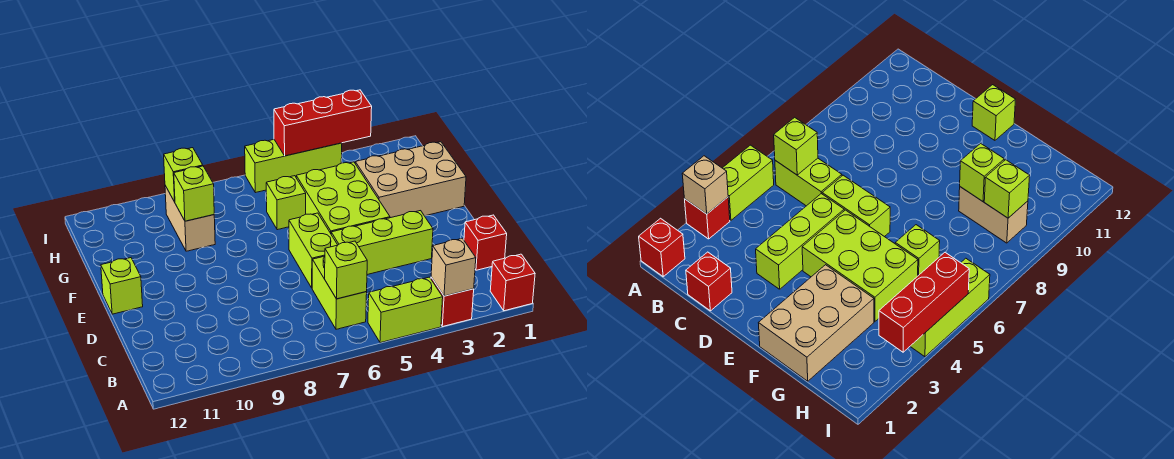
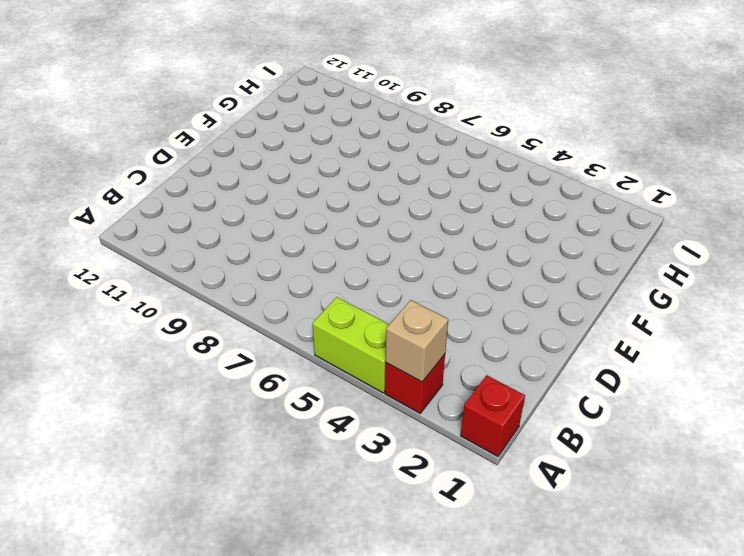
none -> lime brick B6:C6 level 1
none -> red brick C1 level 1
none -> lime brick D3:D5 level 1

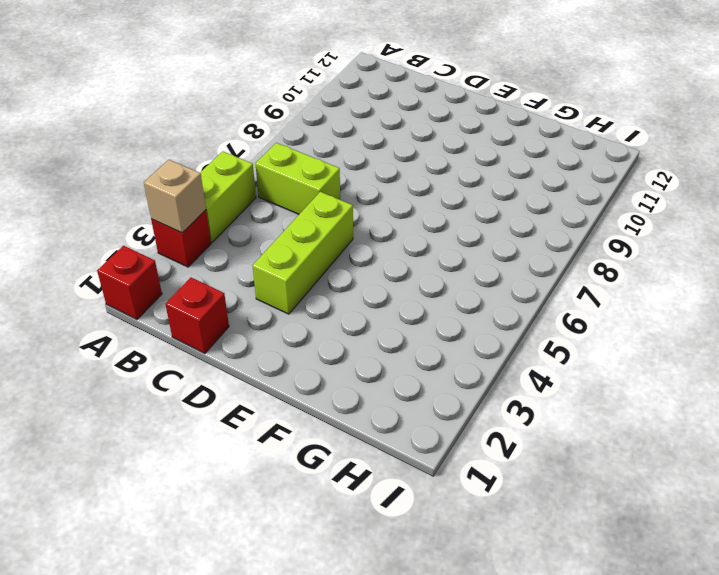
none -> lime brick D6:E6 level 1
none -> lime brick E4:G5 level 1
none -> lime brick E12 level 1

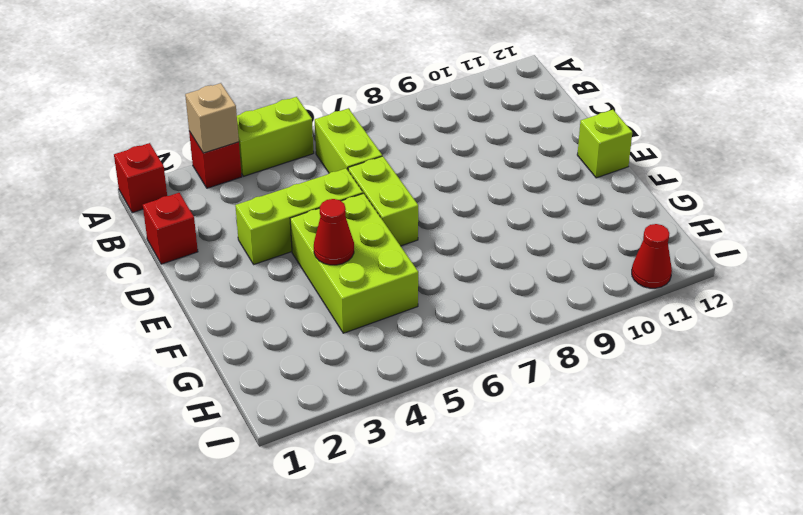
red cone F4 level 2 -> none
red cone I11 level 1 -> none
none -> tan brick F1:G3 level 1
none -> lime brick G6 level 1
none -> tan brick G9:H9 level 1

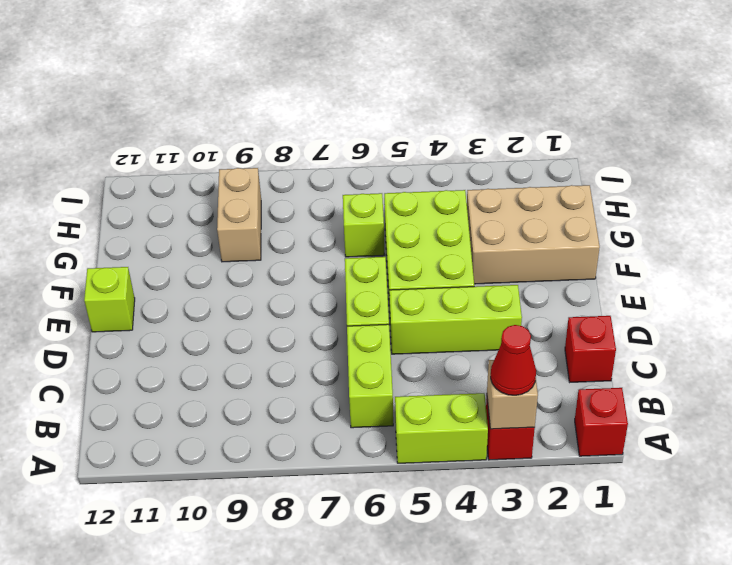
red cone A3 level 3 -> none
none -> lime brick I4:I6 level 1
none -> lime brick B6 level 2
none -> lime brick G9 level 2

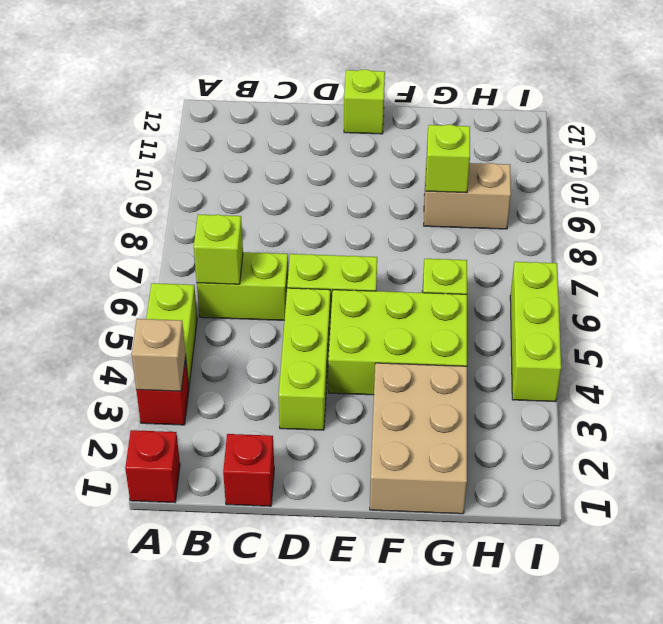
none -> lime brick H9 level 2
none -> red brick I3:I5 level 2

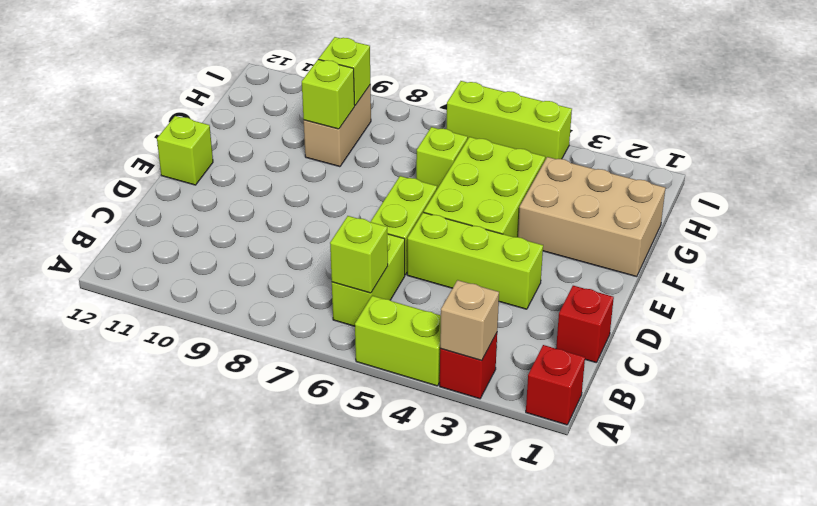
none -> red brick I3:I5 level 2

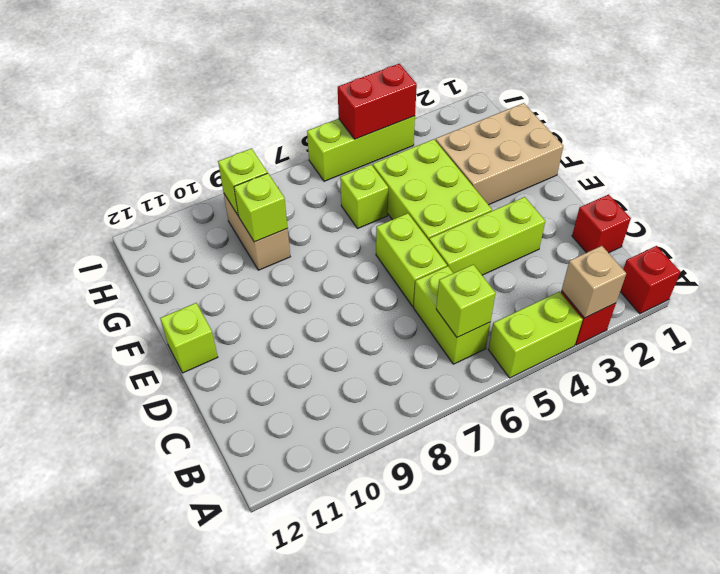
red brick I4:I5 level 2 -> red brick I3:I5 level 2

